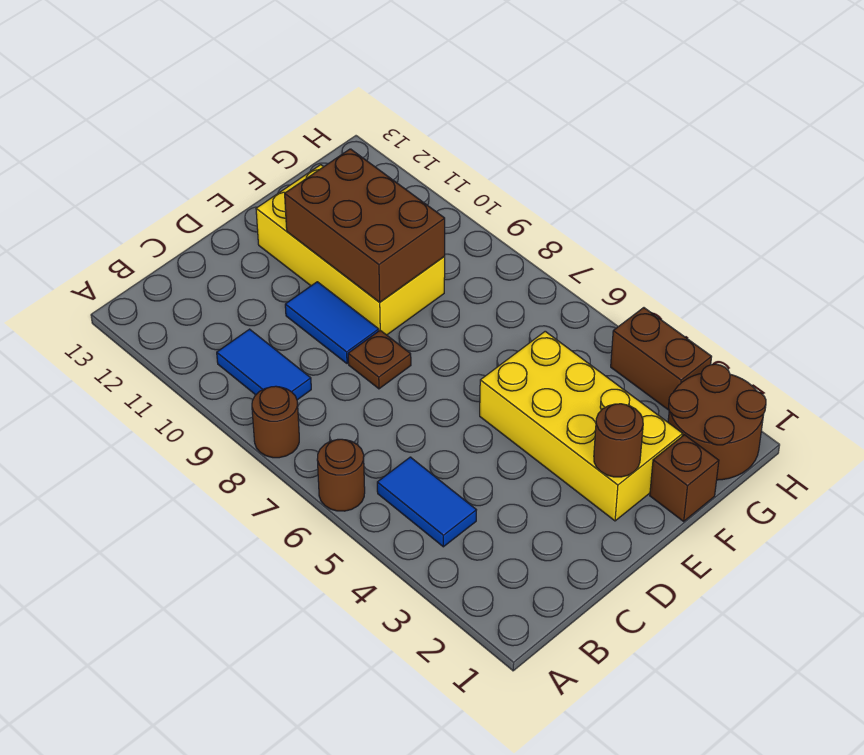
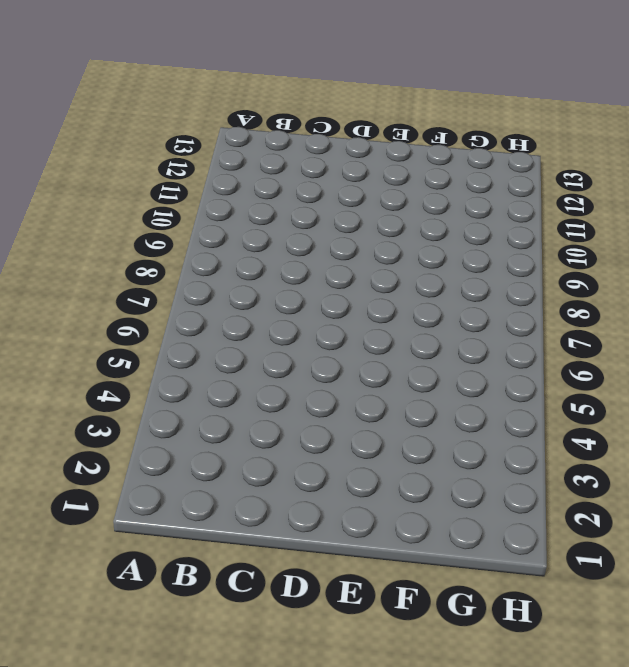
none -> brown round brick A6 level 1
none -> brown round brick A8 level 1
none -> blue tile B4:B5 level 1

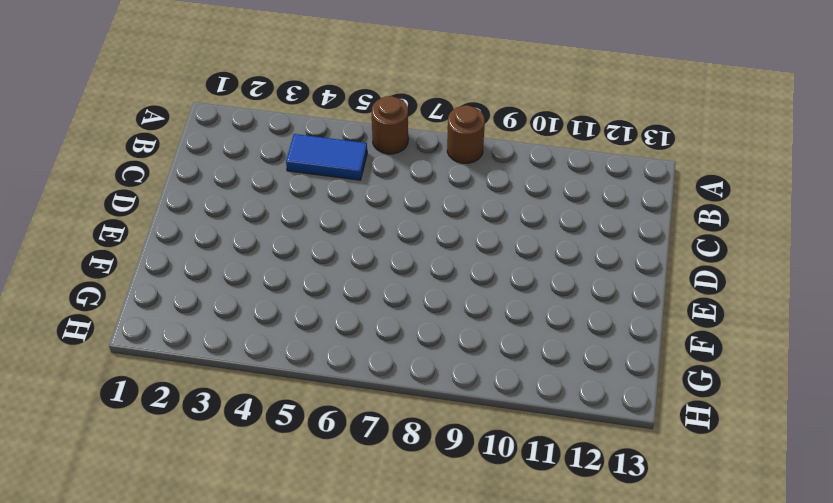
none -> blue tile B9:B10 level 1
none -> brown plate D8 level 1
none -> blue tile D9:D10 level 1

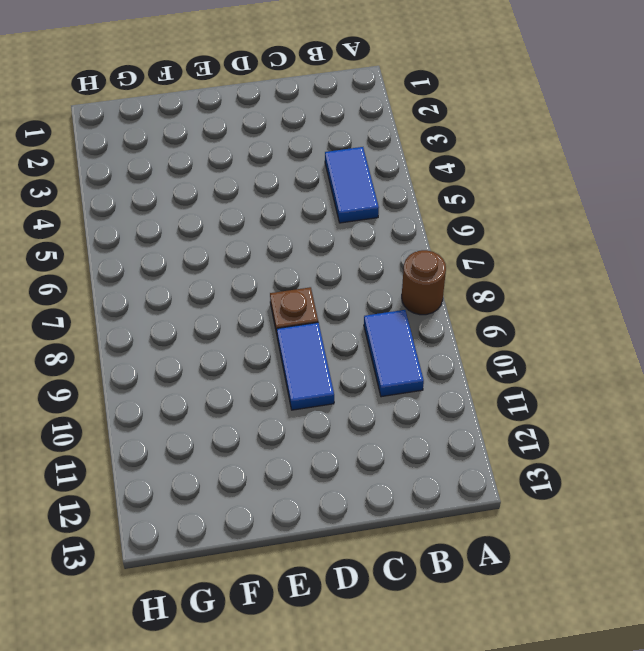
none -> brown round brick A6 level 1
none -> yellow brick E2:F5 level 1
none -> yellow brick E9:F12 level 1

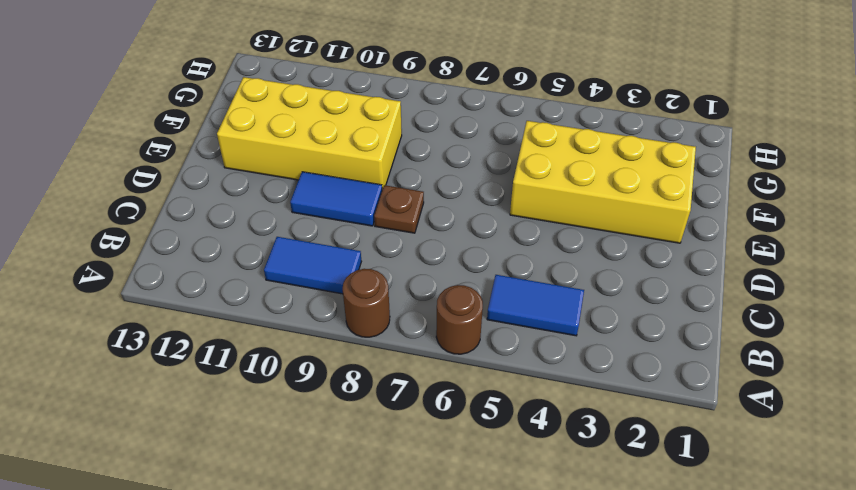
none -> brown brick F1 level 1
none -> brown round brick G1:H2 level 1
none -> brown brick H3:H4 level 1

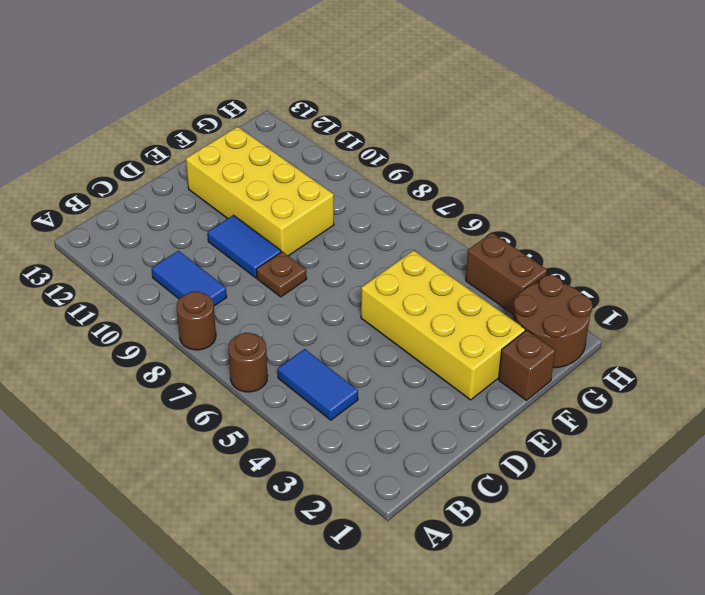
none -> brown round brick E2 level 2
none -> brown brick E9:F11 level 2

